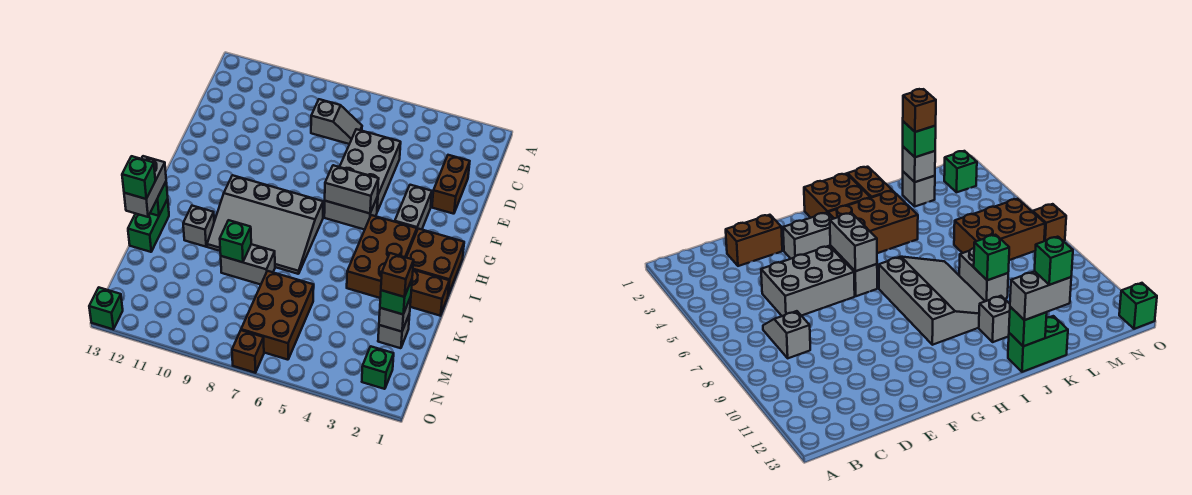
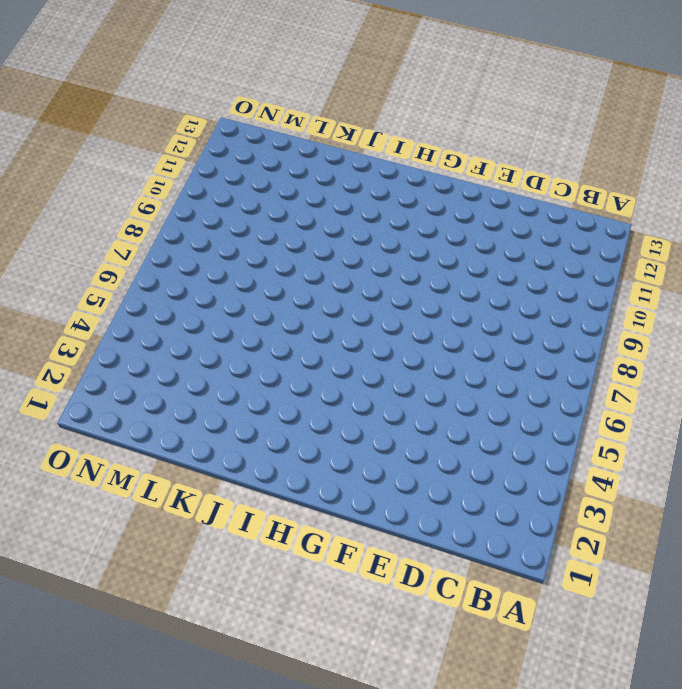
none -> grey slope C7:C8 level 1 top 8
none -> brown brick D2:E2 level 1
none -> grey brick D5:F6 level 1

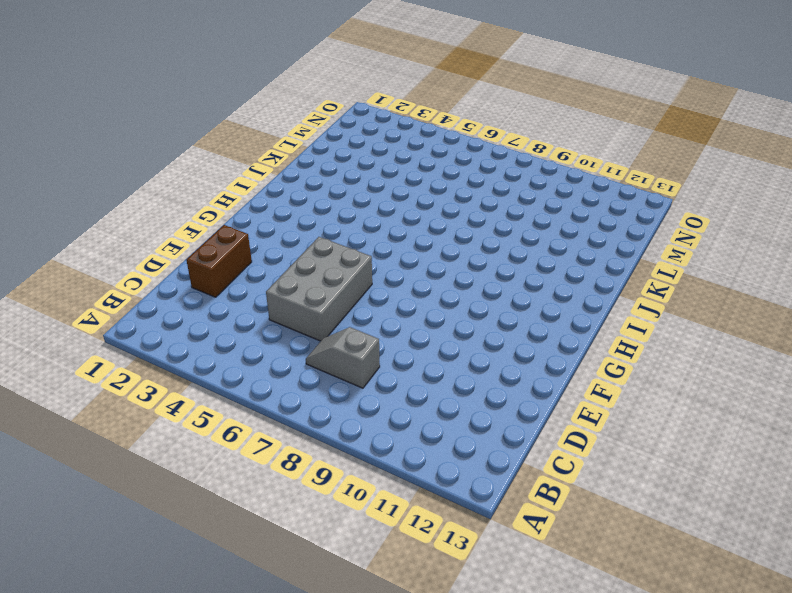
none -> grey brick F3:G3 level 1
none -> grey brick G5:G6 level 1
none -> brown brick H1:I2 level 1

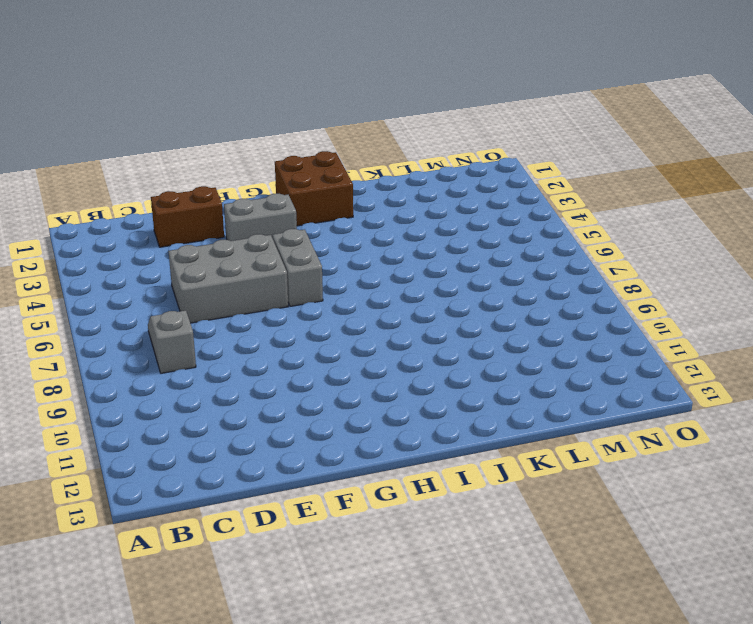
none -> brown brick H3:J4 level 1
none -> grey slope H7:J10 level 1 top H
none -> brown brick J1:J2 level 1

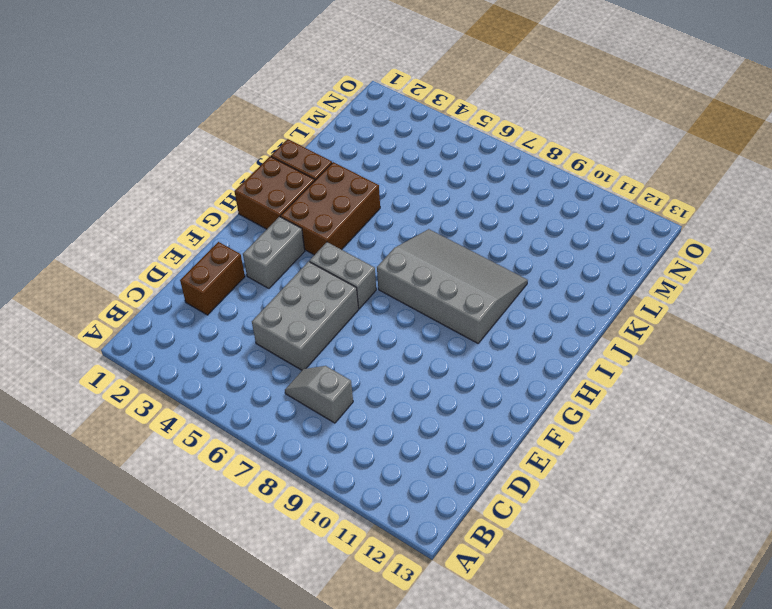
none -> grey brick J11 level 1
none -> green brick J13:K13 level 1
none -> grey brick K8:K9 level 1

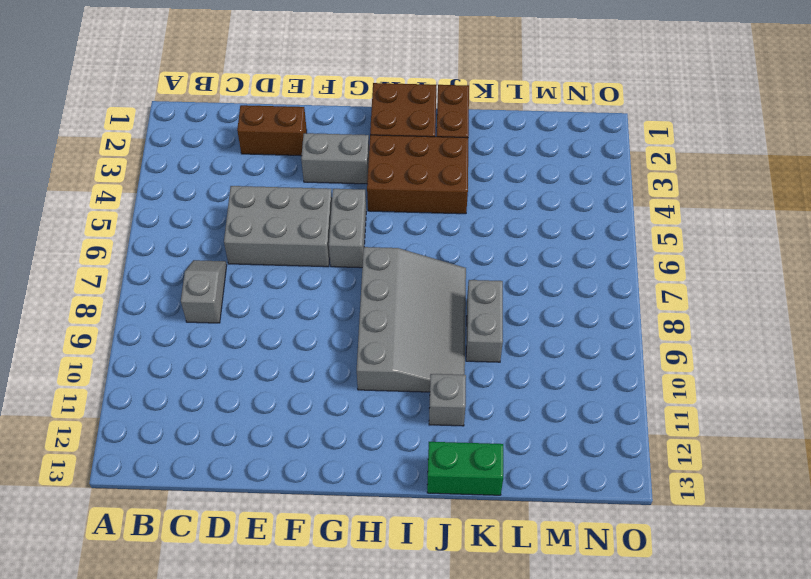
none -> grey brick L2 level 1
none -> brown brick L6:N7 level 1
none -> green brick N2 level 1

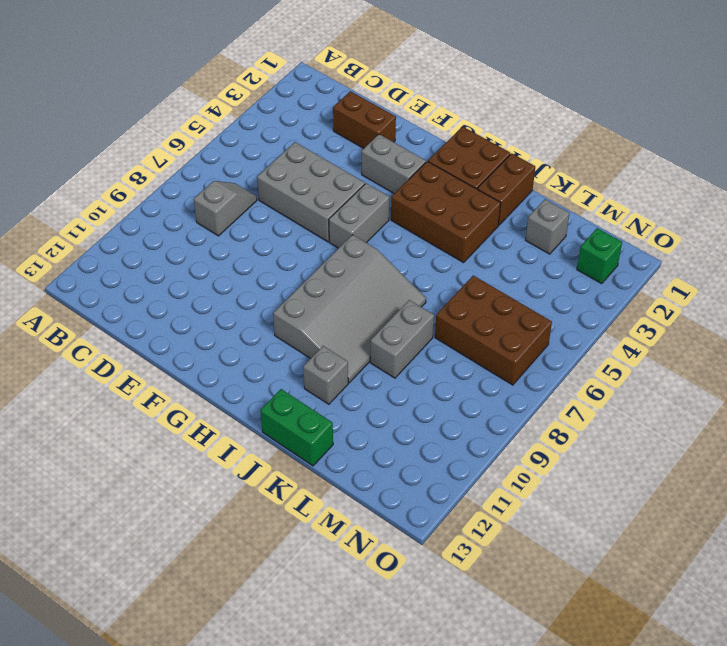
none -> brown brick O7 level 1
none -> green brick O13 level 1
none -> grey brick G5:G6 level 2

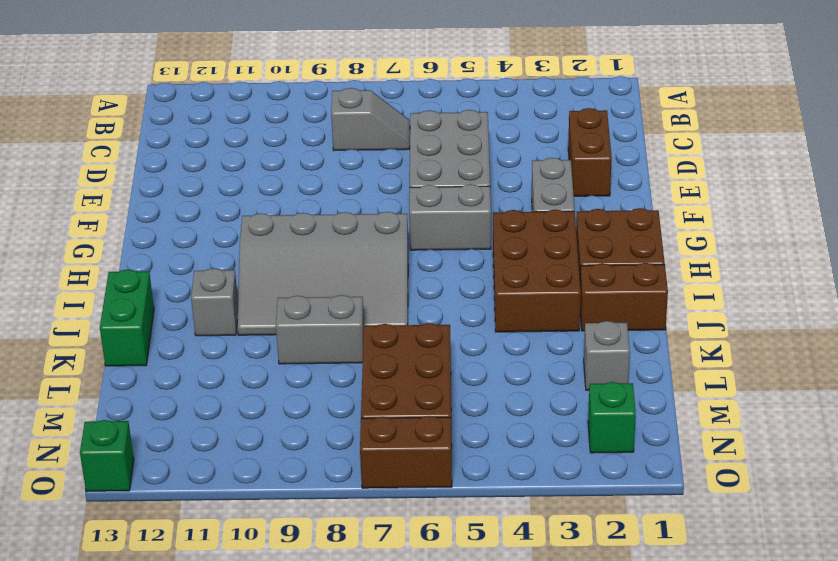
brown brick O6:O7 level 1 -> brown brick O7 level 1
none -> grey brick G5:G6 level 2
none -> green brick J13 level 2
none -> green brick K9 level 2

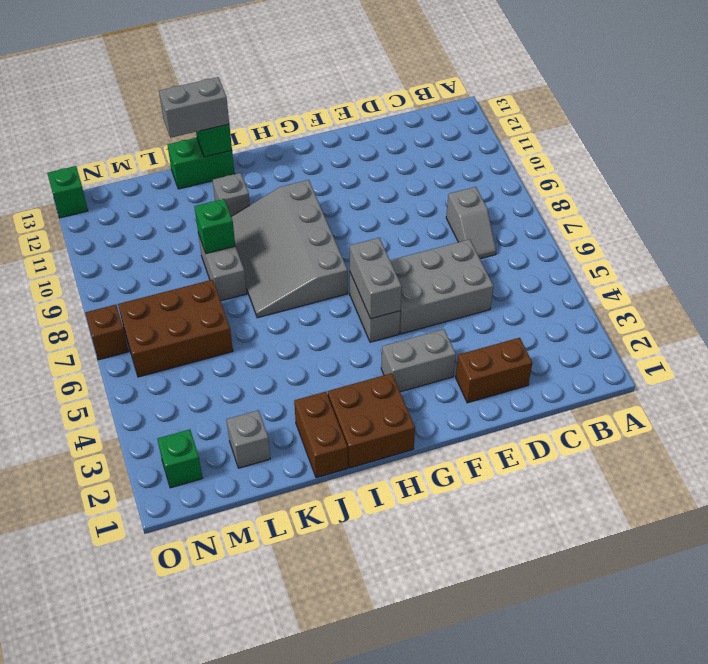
none -> brown brick H3:J4 level 1
none -> grey brick L2 level 2
none -> green brick L2 level 3

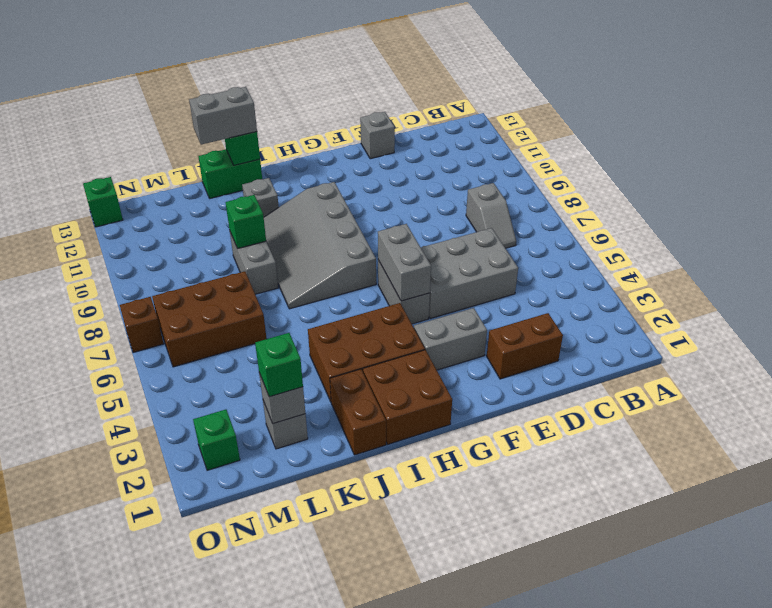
grey brick E13 level 1 -> none
none -> green brick K13 level 4
none -> brown brick L2 level 4

